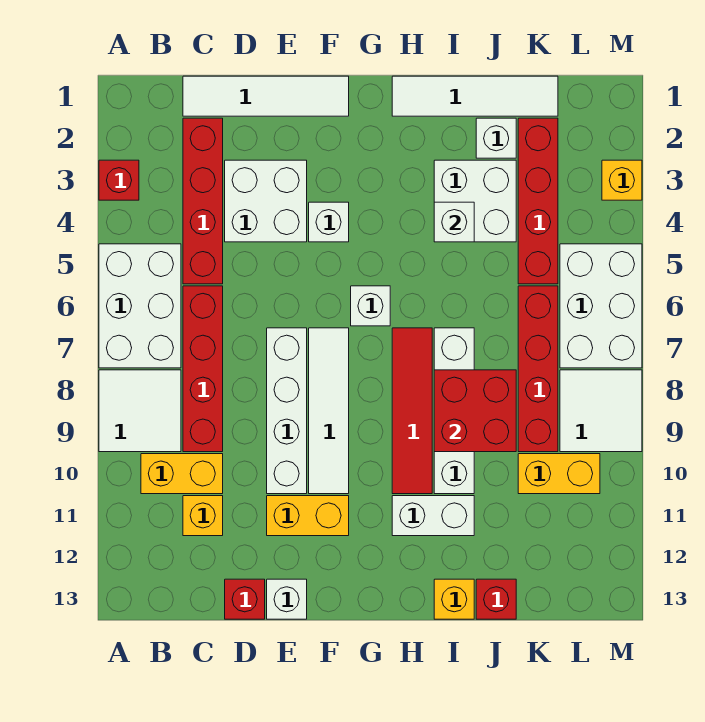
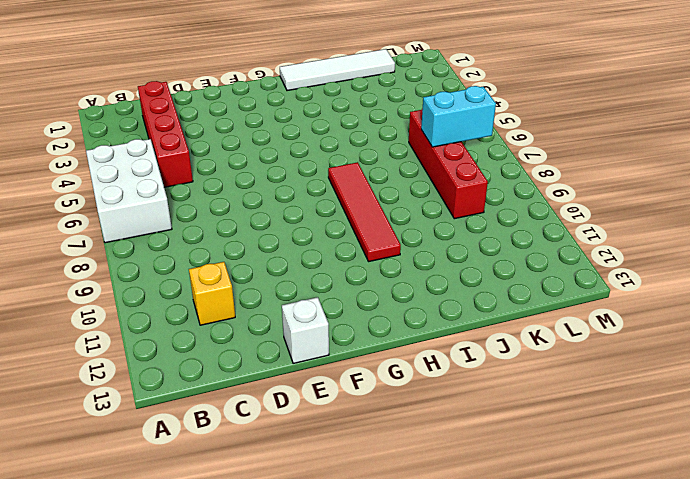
cyan brick K7:L7 level 2 -> none
none -> red brick A3 level 1
none -> white tile A8:B9 level 1
none -> yellow brick B10:C10 level 1
none -> white tile C1:F1 level 1

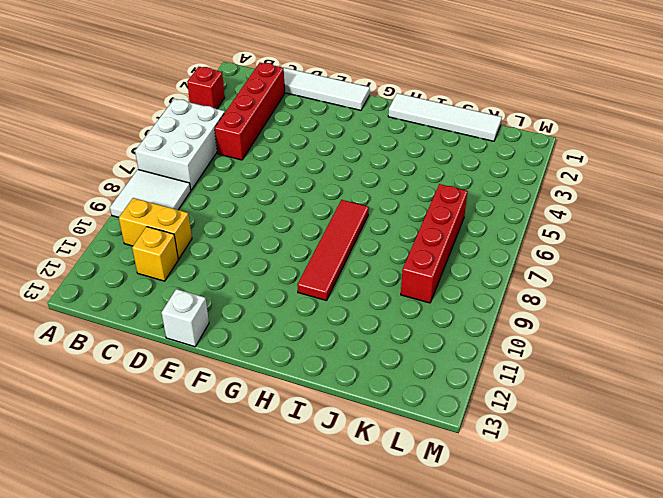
none -> red brick C6:C9 level 1
none -> white brick D3:E4 level 1
none -> red brick D13 level 1
none -> white brick E7:E10 level 1

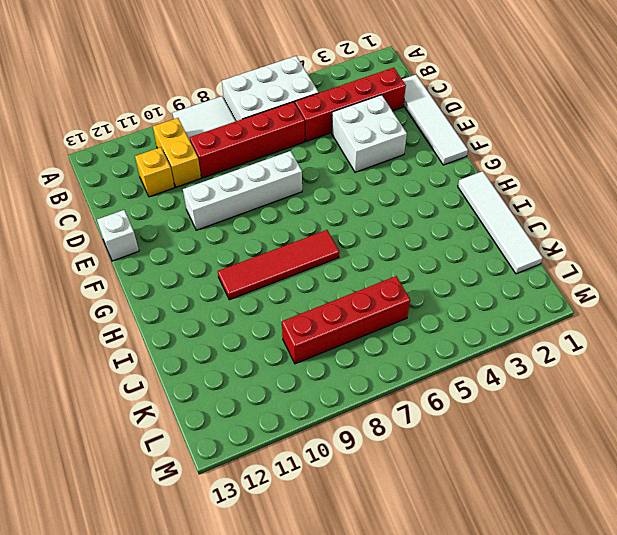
none -> red brick A3 level 1
none -> red brick D13 level 1
none -> yellow brick E11:F11 level 1
none -> white brick F4 level 1

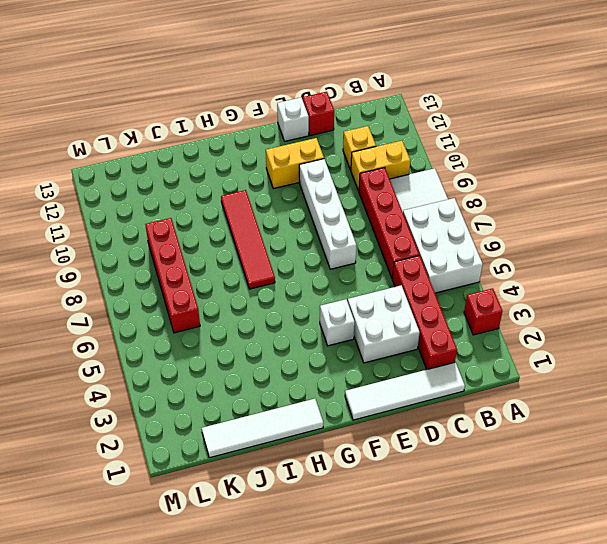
none -> white tile F7:F10 level 1
none -> white brick G6 level 1
none -> white brick H11:I11 level 1
none -> white brick I3:J4 level 1

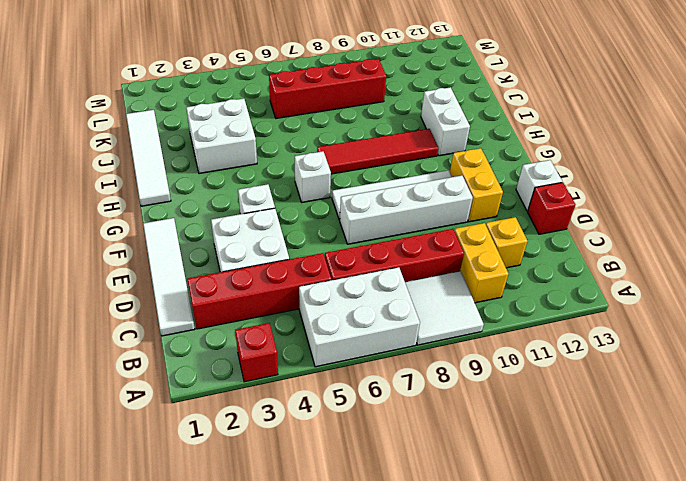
none -> white brick I7:I10 level 1
none -> yellow brick I13 level 1
none -> white brick J2 level 1
none -> red brick J13 level 1

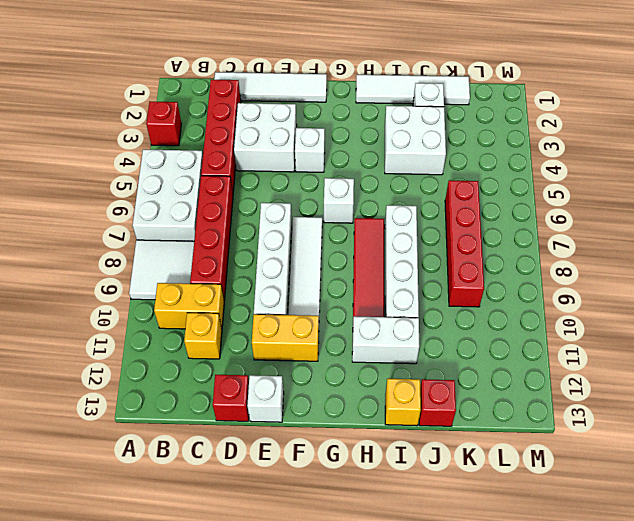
none -> red brick K2:K5 level 1
none -> yellow brick K10:L10 level 1
none -> white brick L5:M7 level 1
none -> white tile L8:M9 level 1

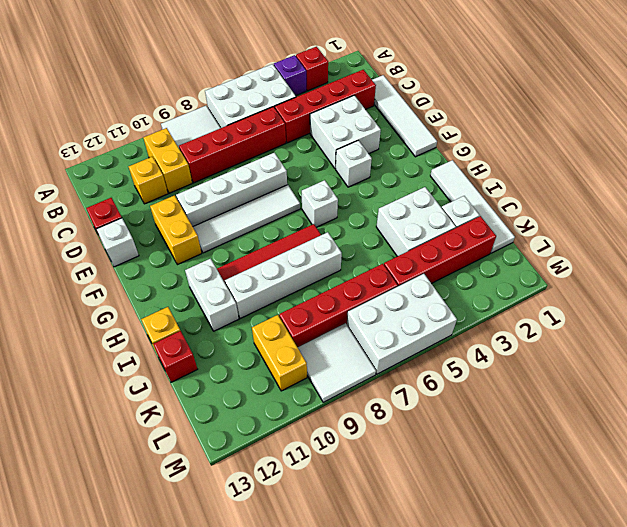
purple brick A4 level 1 -> none
none -> yellow brick M3 level 1
none -> white brick I4 level 2
none -> red brick I8:J9 level 2

